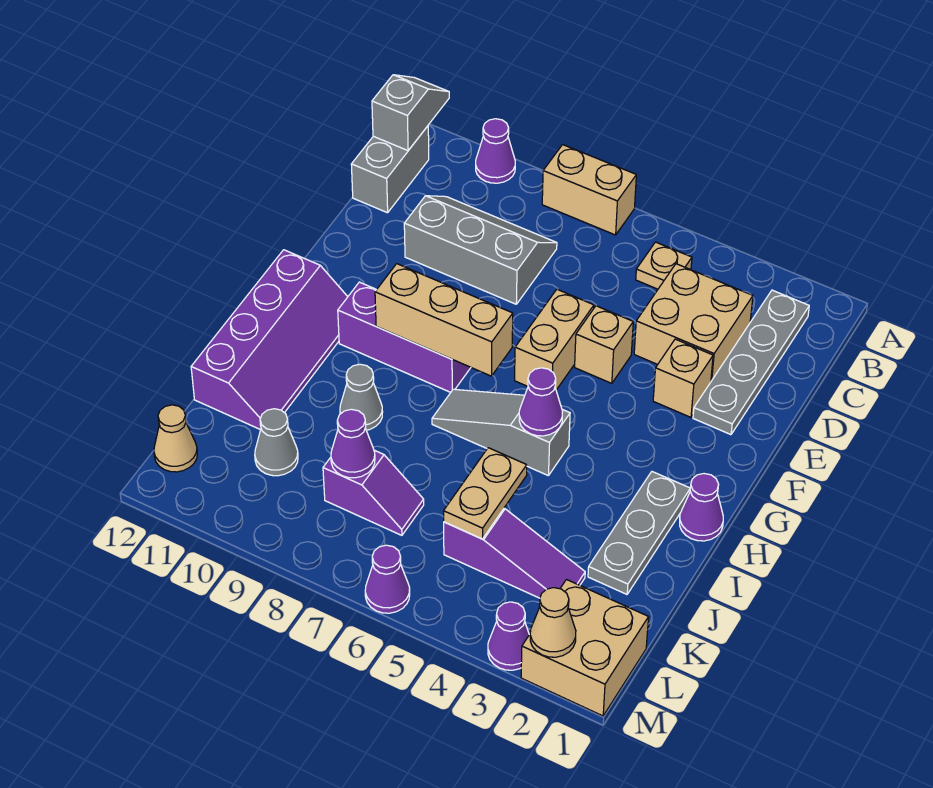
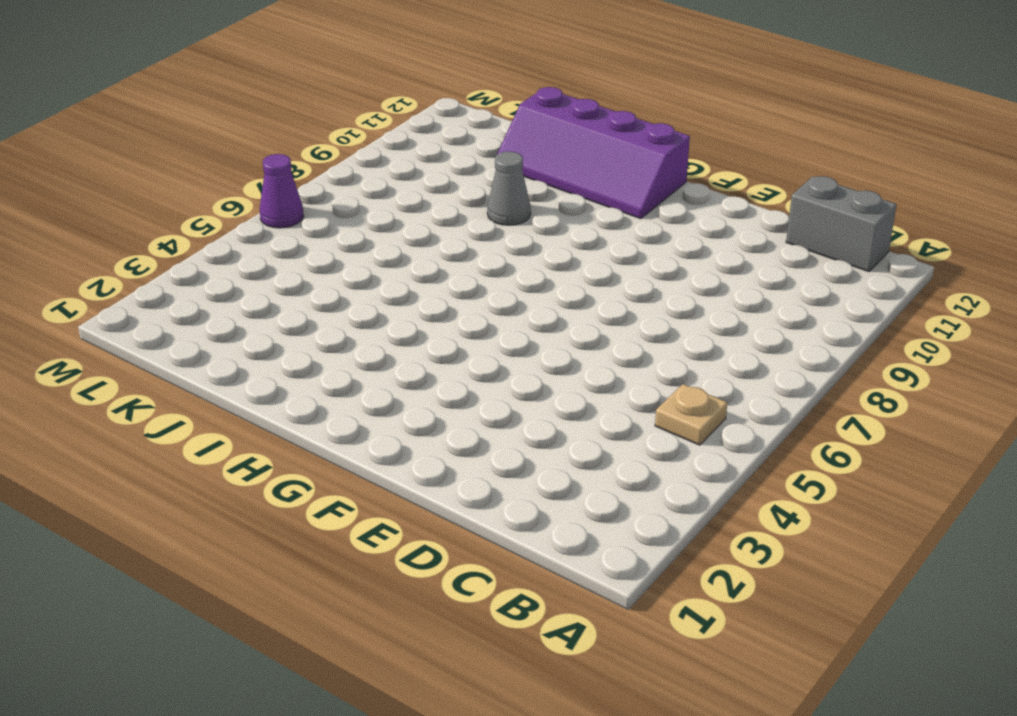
none -> tan brick A7:A8 level 1
none -> purple cone A10 level 1
none -> grey plate B2:E2 level 1

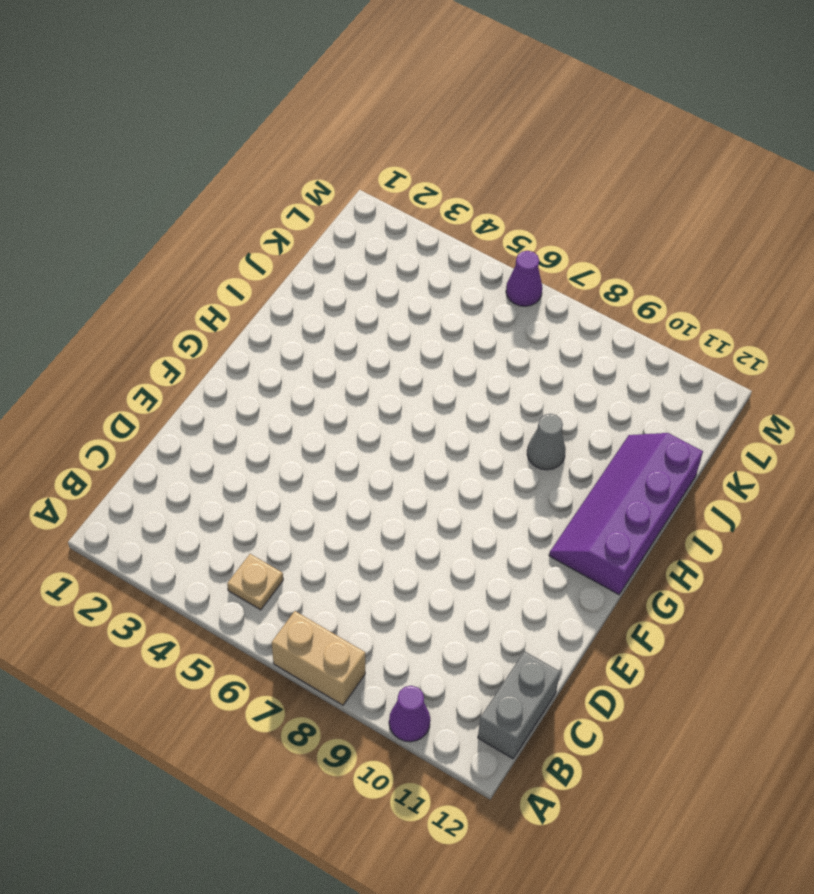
none -> grey plate B2:E2 level 1
none -> tan brick C3:D4 level 1
none -> grey slope C8:D10 level 1 top D

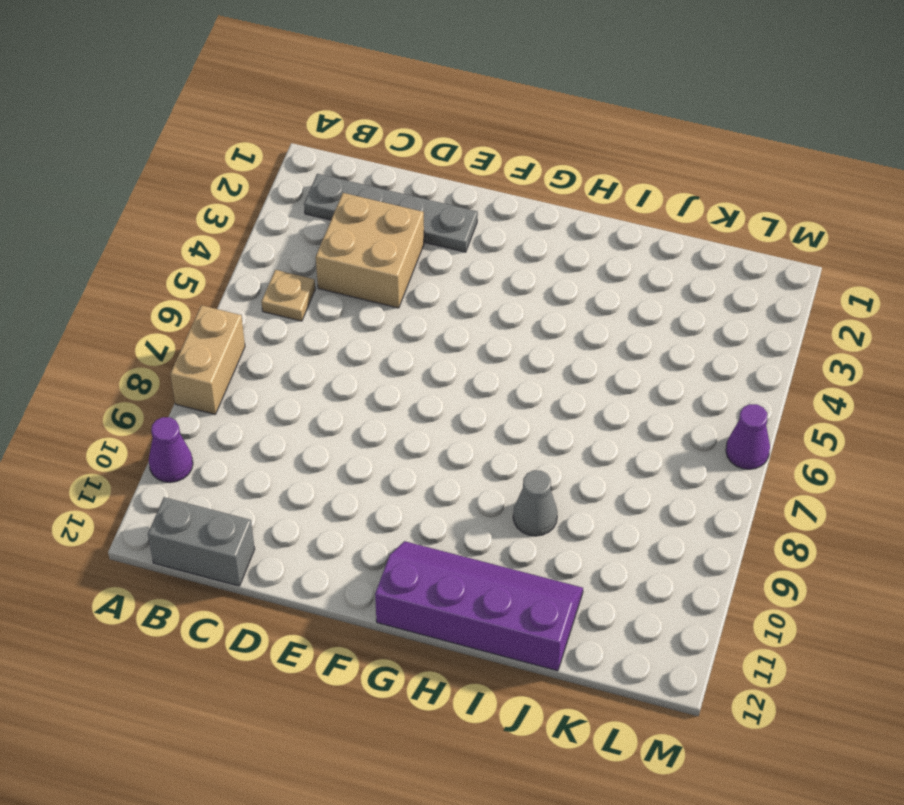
none -> grey slope C8:D10 level 1 top D
none -> tan brick E3 level 1
none -> tan brick E5 level 1

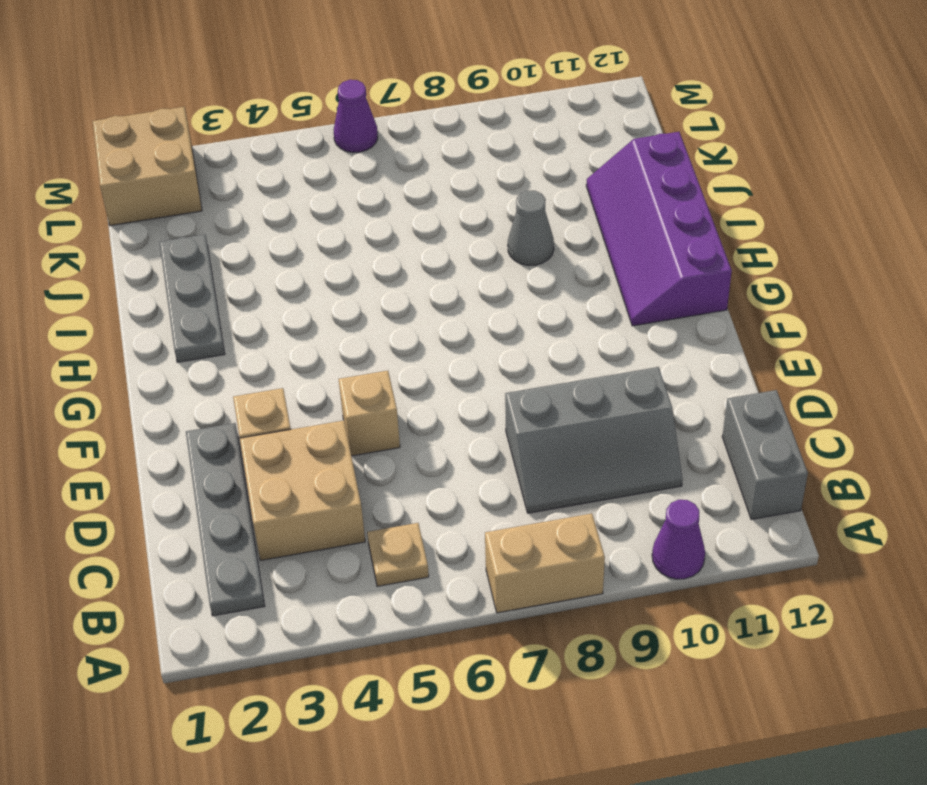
none -> tan brick E6:F6 level 1
none -> purple brick G8:G10 level 1
none -> purple cone H1 level 1

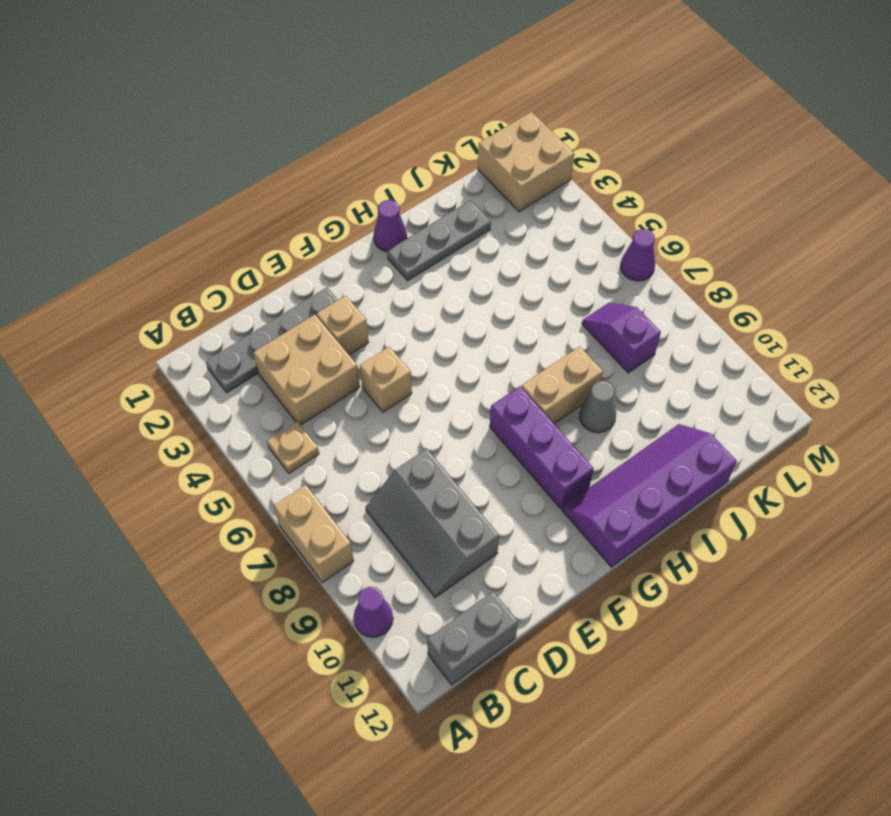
tan brick H8:I8 level 1 -> tan brick E6:F6 level 1
none -> grey slope H5:H7 level 1 top 5
none -> purple slope K3:K5 level 1 top 5
none -> grey cone K10 level 1

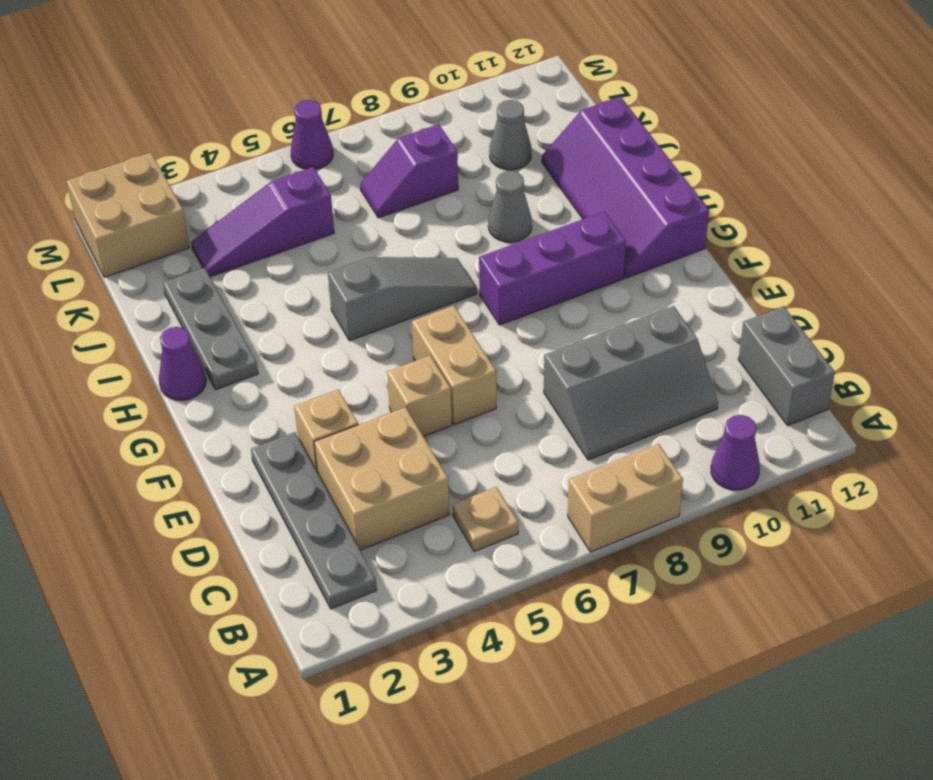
none -> tan cone L12 level 1
none -> purple cone M3 level 1
none -> grey slope A12:B12 level 2 top B

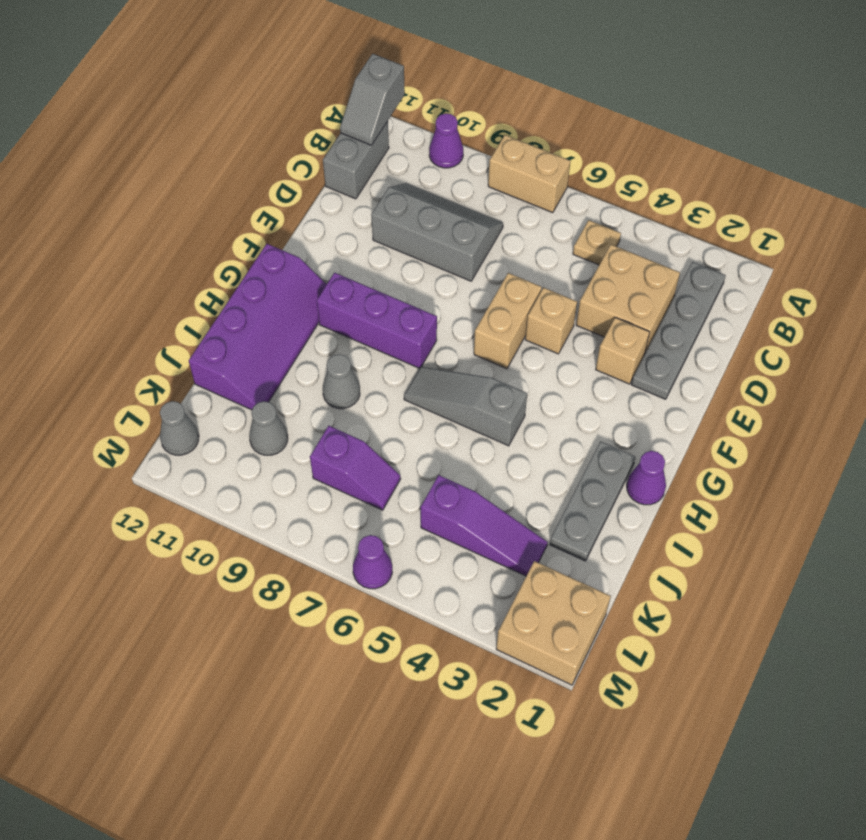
grey slope A12:B12 level 2 top A -> grey slope A12:B12 level 2 top B
grey cone L12 level 1 -> tan cone L12 level 1
none -> purple cone M3 level 1
none -> tan brick G7:G9 level 2
none -> purple cone H5 level 2

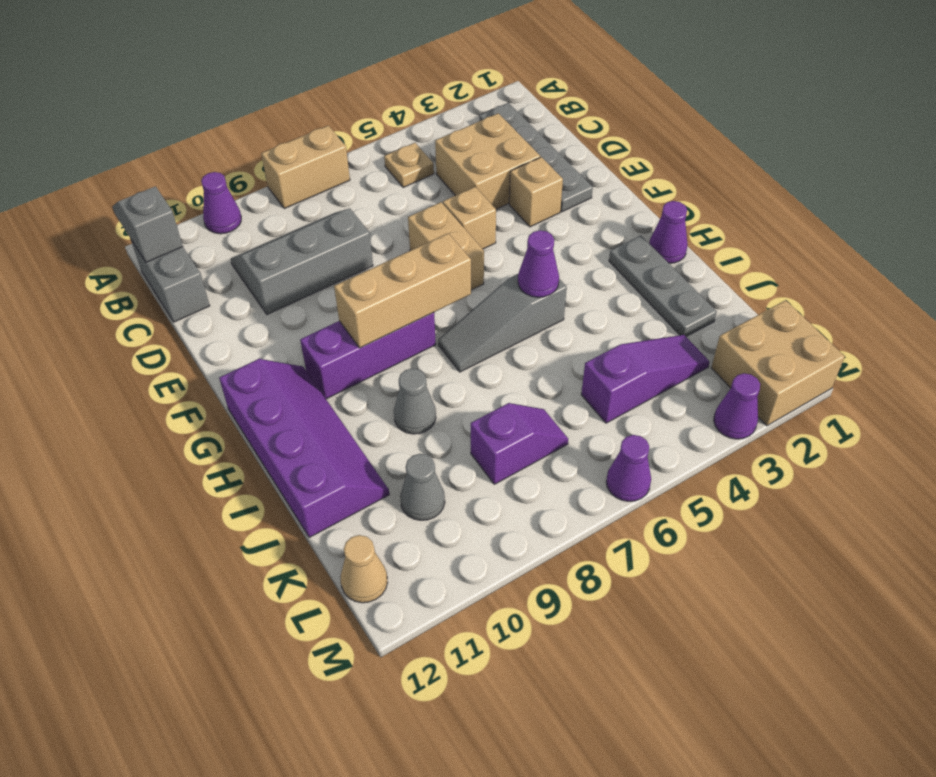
none -> tan plate J5:K5 level 2
none -> purple cone K8 level 2
none -> tan cone M2 level 2

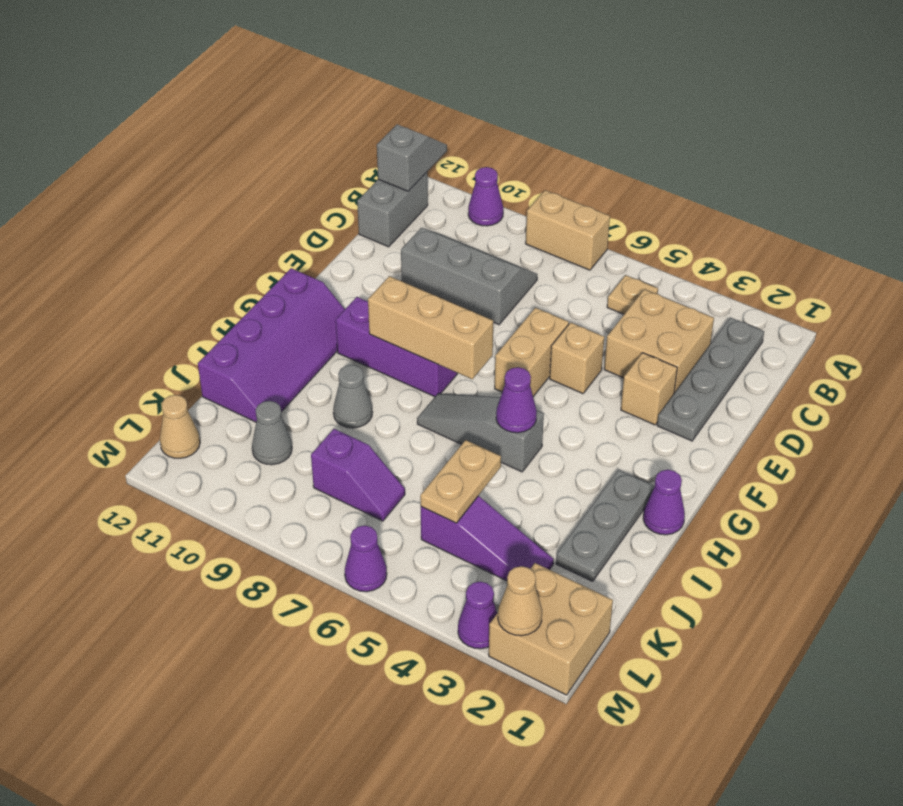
none -> purple cone K8 level 2

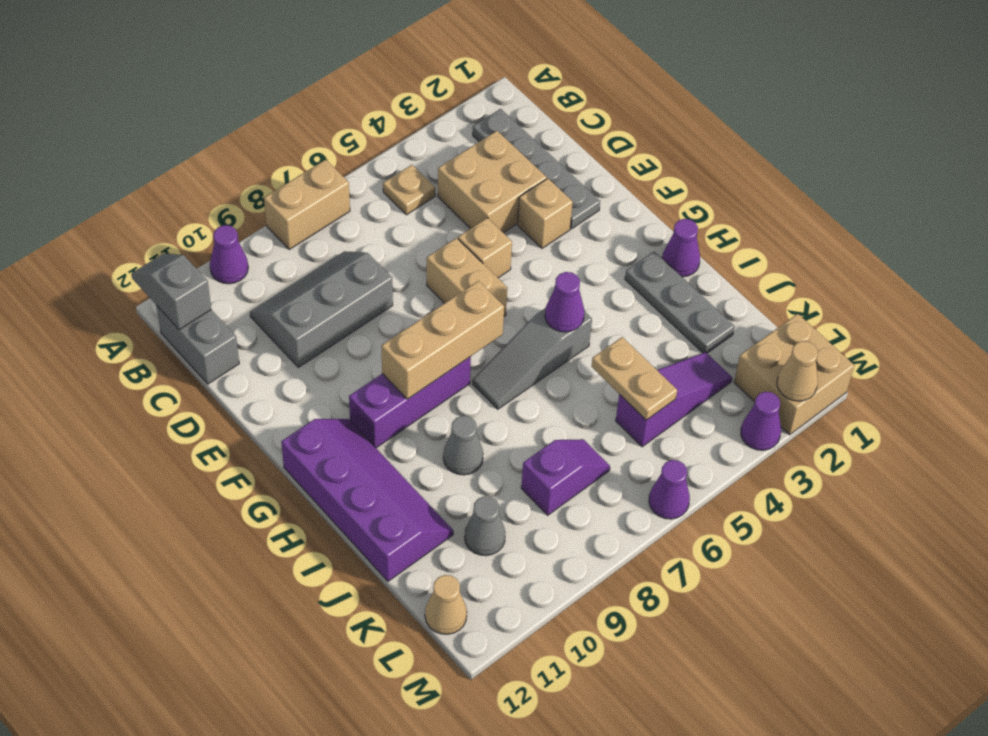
none -> purple cone K8 level 2

